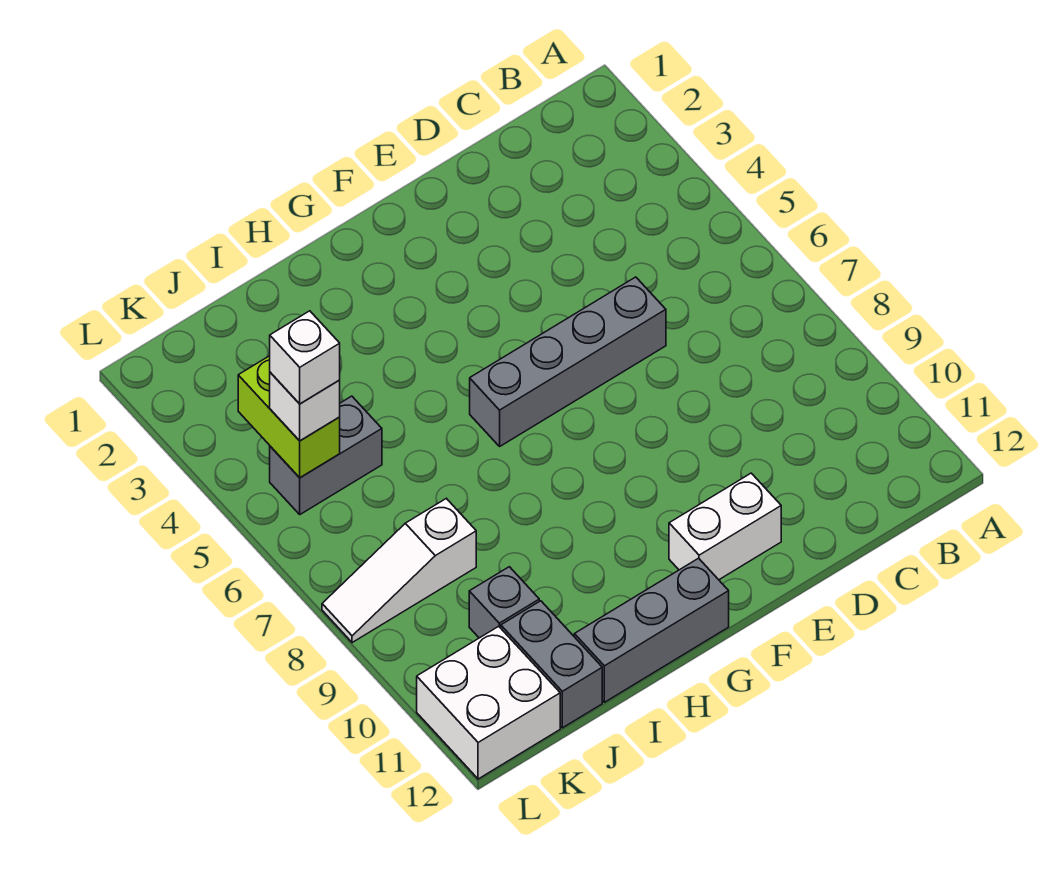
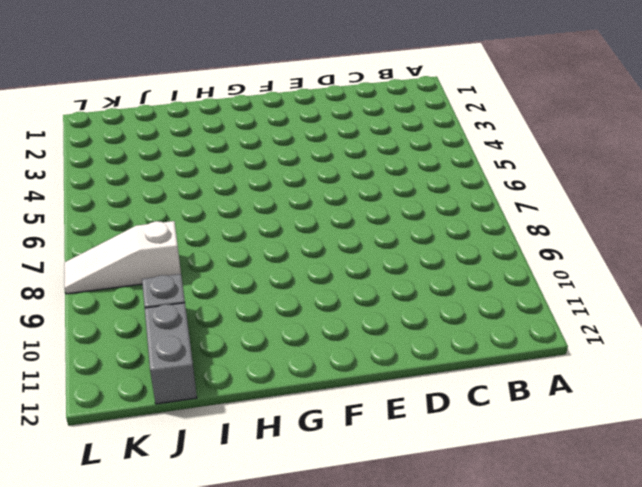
none -> grey brick D6:G6 level 1
none -> white brick E11:F11 level 1

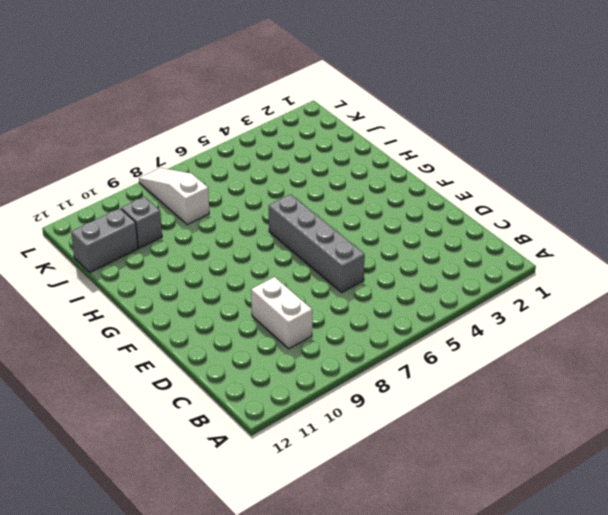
white brick C9:D9 level 1 -> white brick E11:F11 level 1
none -> grey brick G12:I12 level 1
none -> grey brick J5:K5 level 1

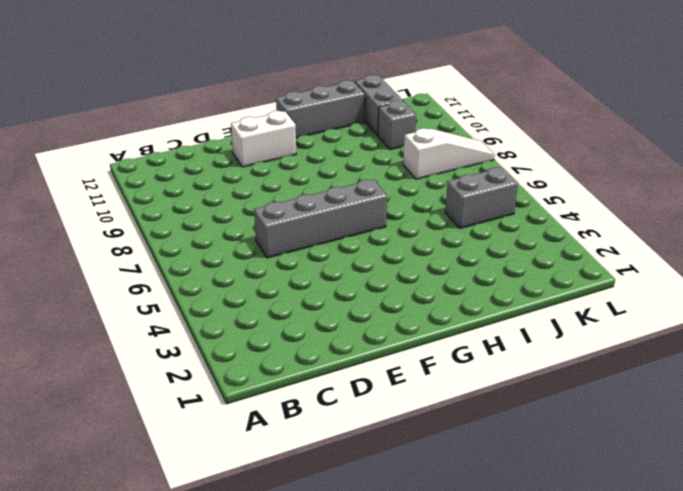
none -> white brick K11:L12 level 1
none -> lime brick K4:K5 level 2

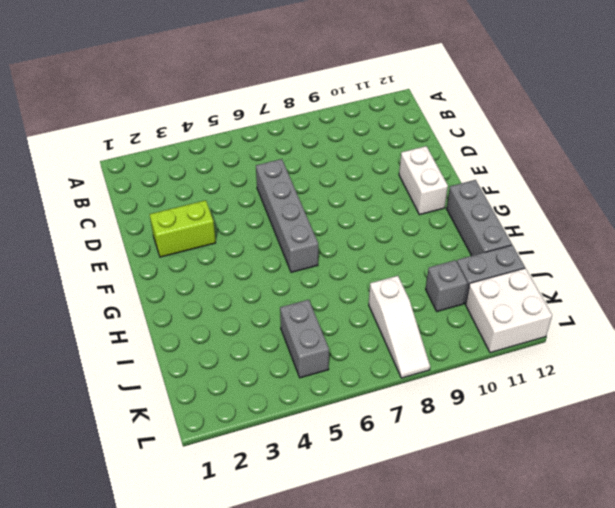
lime brick E2:E3 level 1 -> lime brick K4:K5 level 2
none -> white brick K5 level 3
none -> white brick K5 level 4

